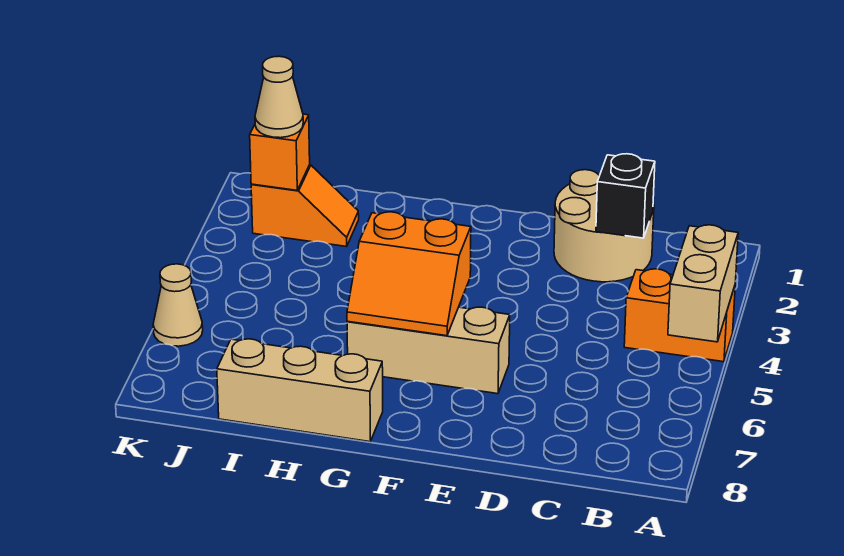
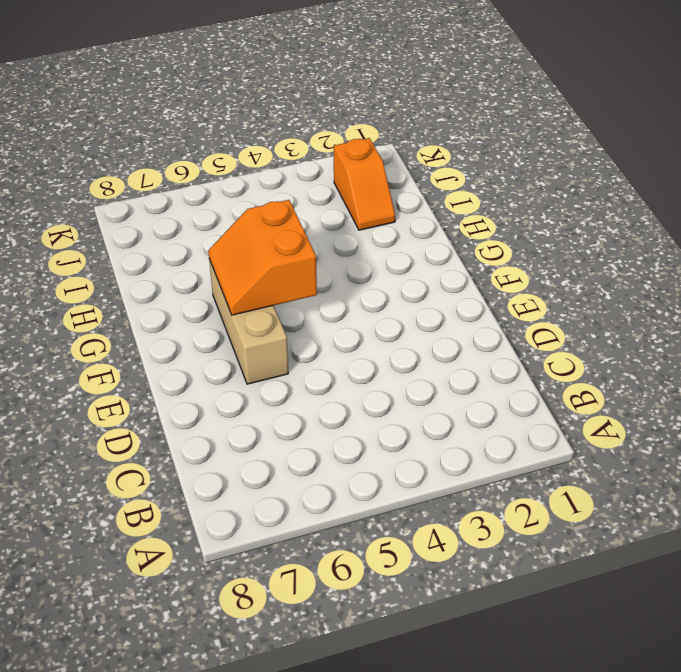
none -> orange brick A4:B4 level 1
none -> tan round brick C1:D2 level 1

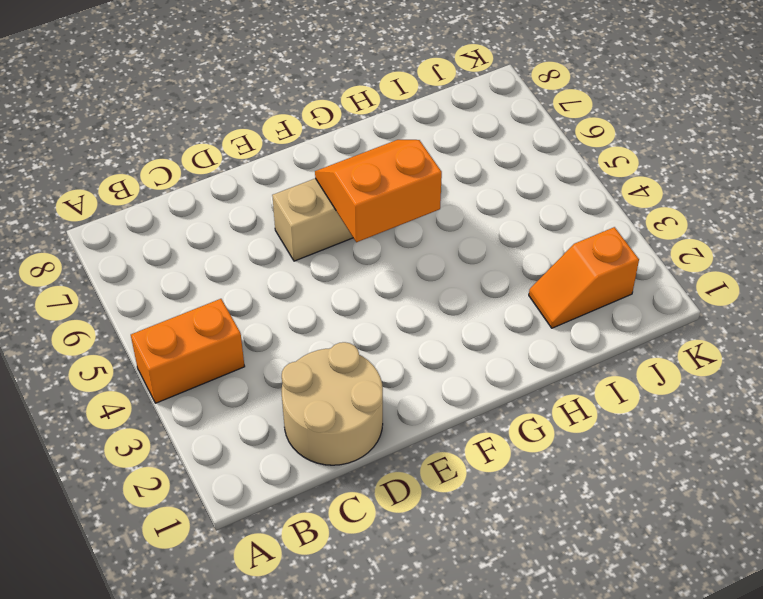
none -> tan brick G8:I8 level 1
none -> tan cone K6 level 1

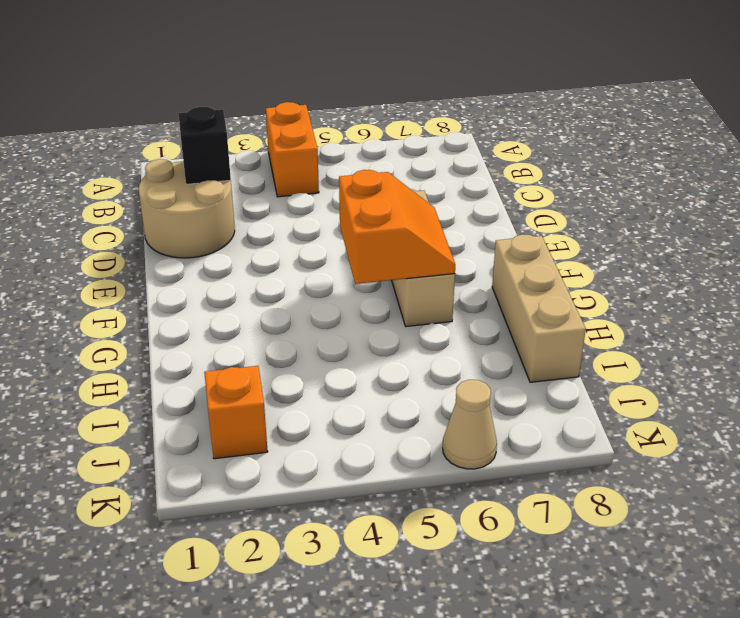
none -> tan brick A4:A5 level 2
none -> orange brick J2 level 2

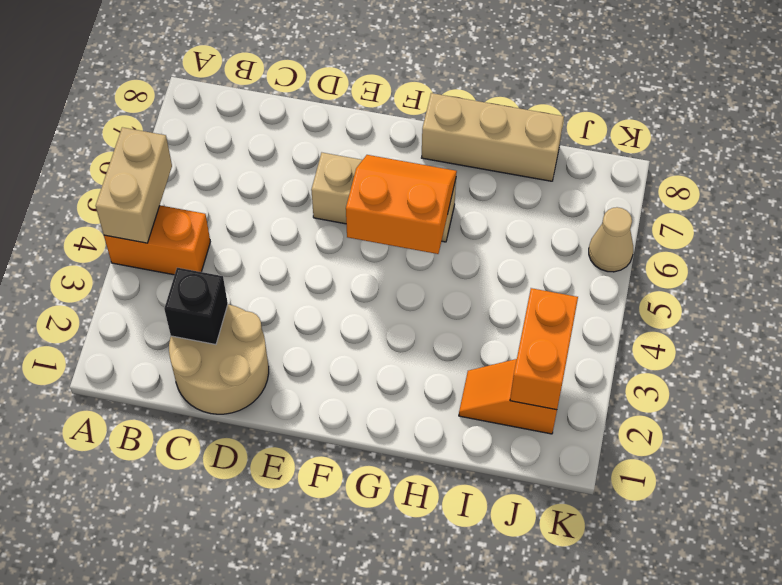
orange brick J2:J3 level 2 -> orange brick J2 level 2
none -> tan cone J2 level 3

